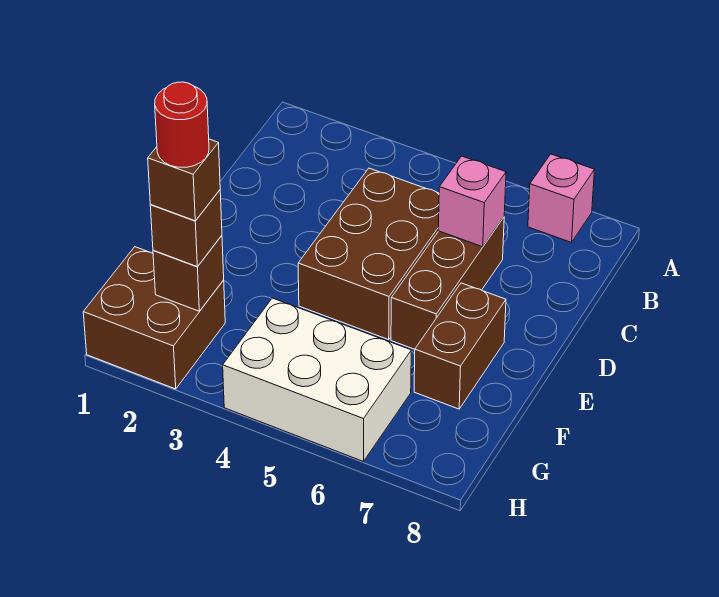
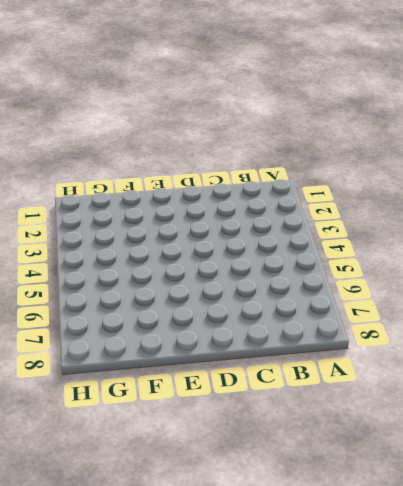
none -> pink brick A7 level 1
none -> brown brick C4:E5 level 1

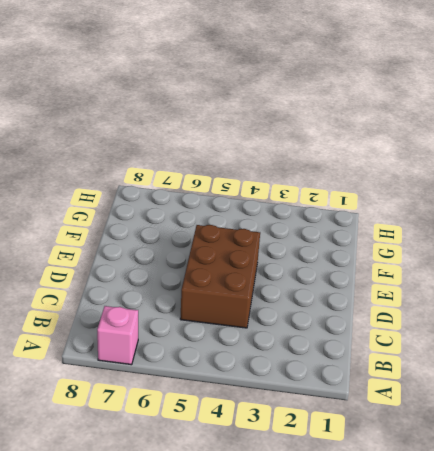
none -> brown brick C6:E6 level 1
none -> brown brick E7:F7 level 1

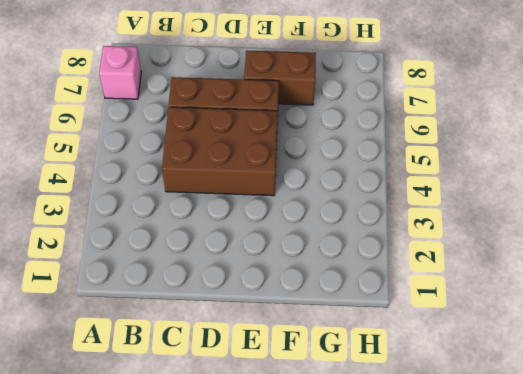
none -> brown brick G1:H2 level 1
none -> white brick G4:H6 level 1

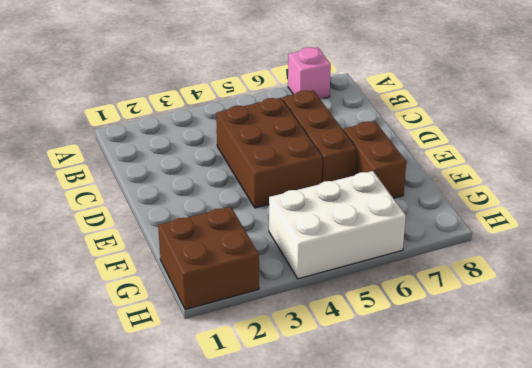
none -> pink brick C6 level 2
none -> brown brick G2 level 2

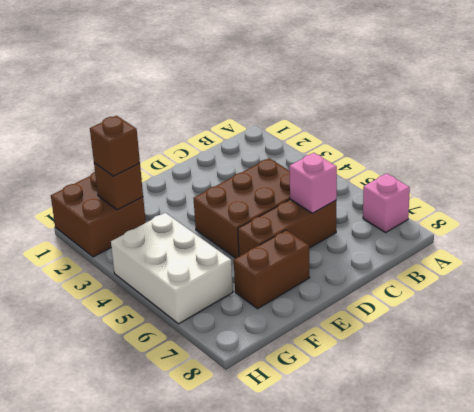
none -> brown brick G2 level 4
none -> red round brick G2 level 5

